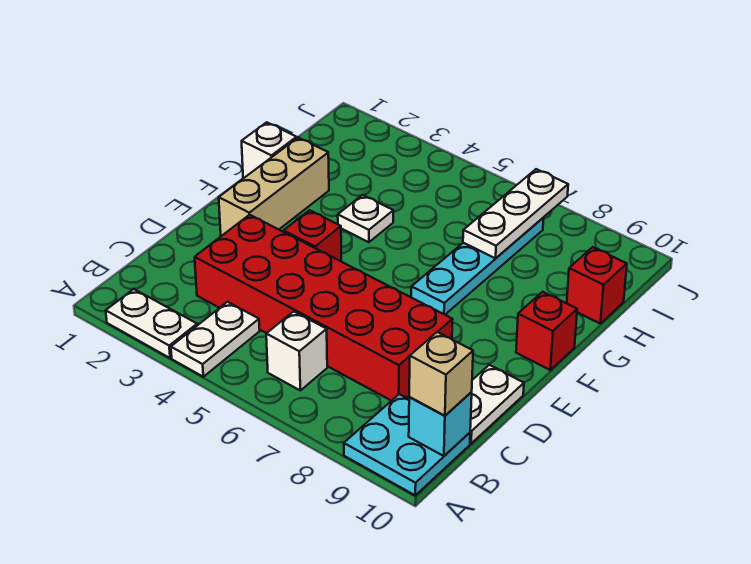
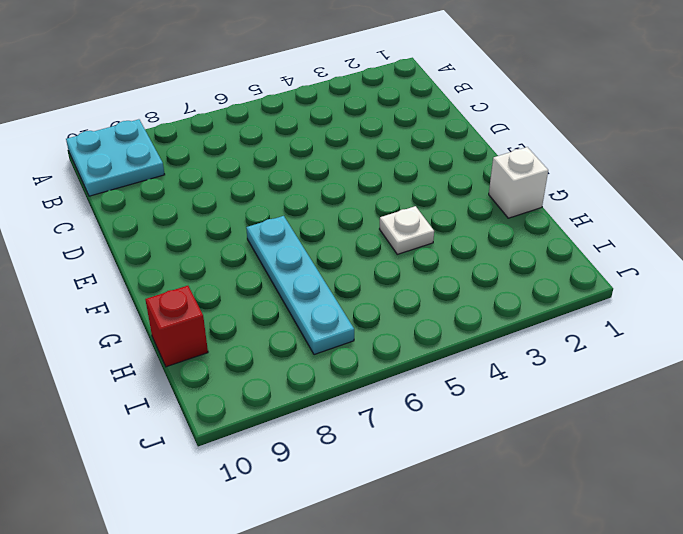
none -> white plate A2:A3 level 1
none -> white plate A4:B4 level 1
none -> white brick B6 level 1

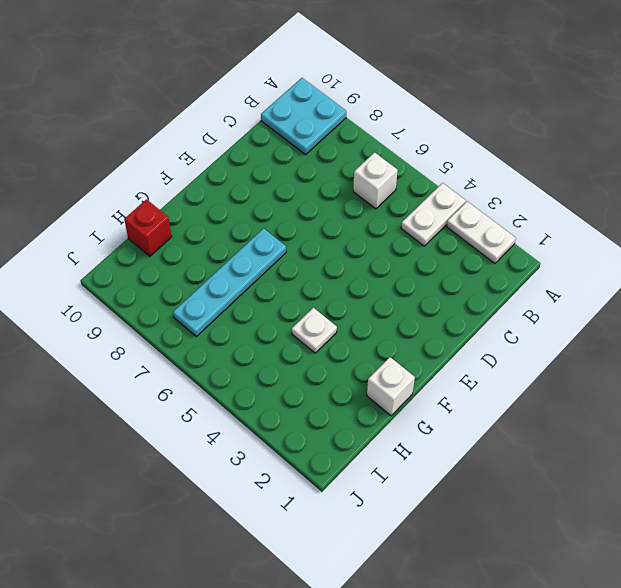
none -> red brick C3:D8 level 1
none -> white plate C10:D10 level 1
none -> tan brick E2:G2 level 1

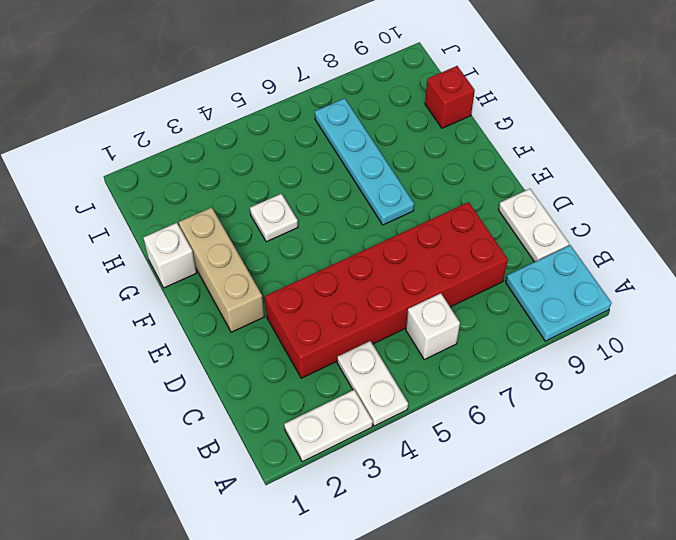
none -> red brick E4 level 1
none -> red brick F10 level 1
none -> cyan brick B10 level 2

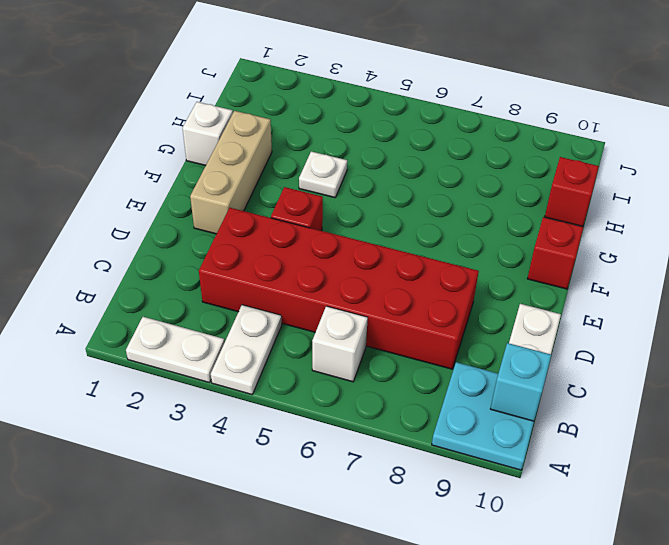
none -> cyan plate F7:I7 level 1
none -> white plate H7:J7 level 2
none -> tan brick B10 level 3

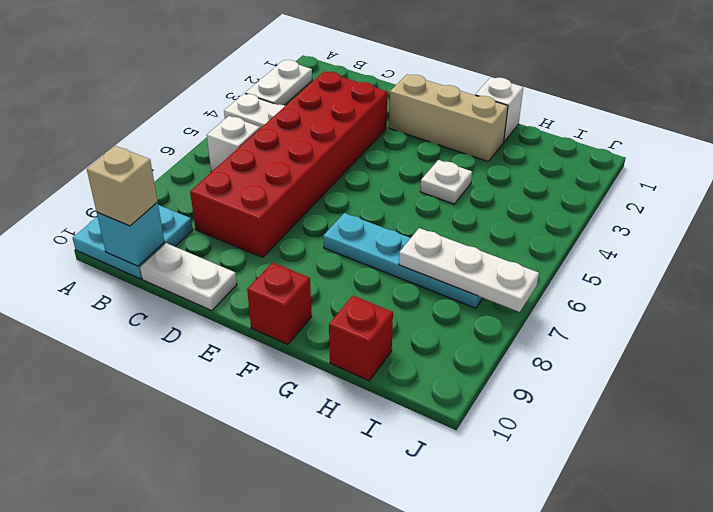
none -> red brick E4 level 1

